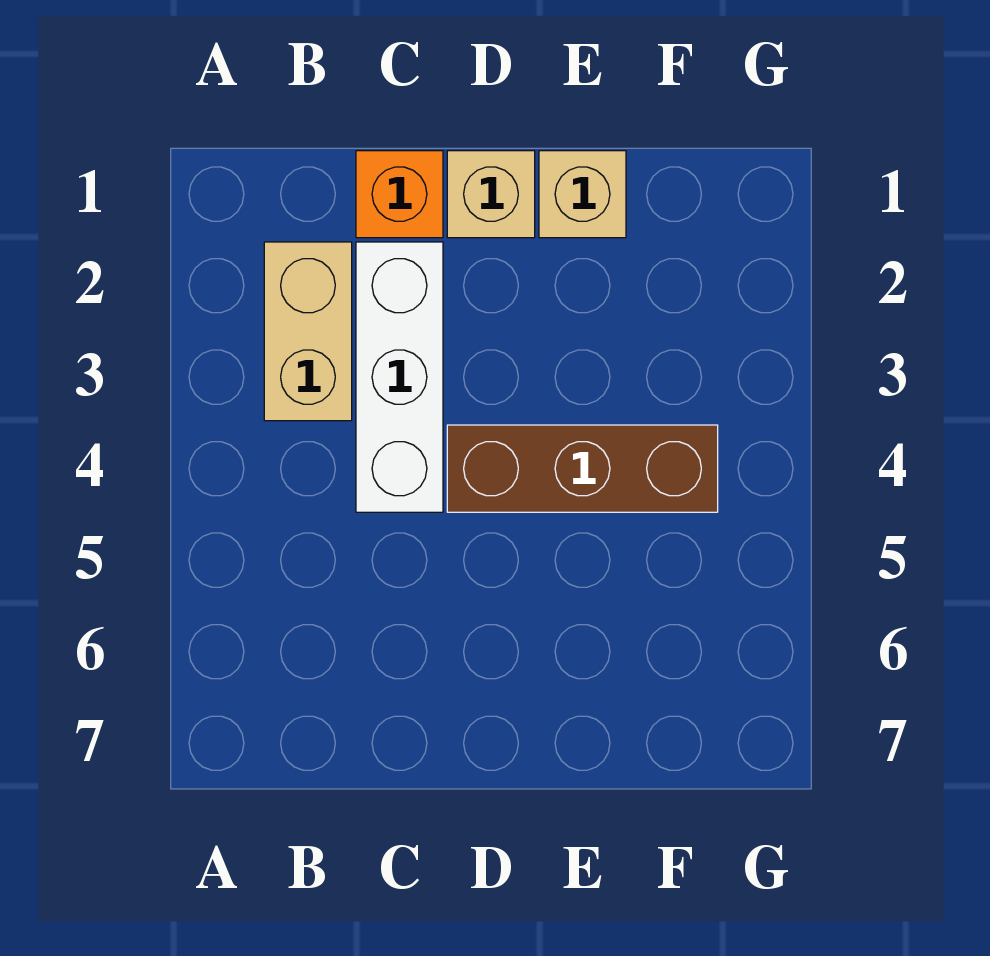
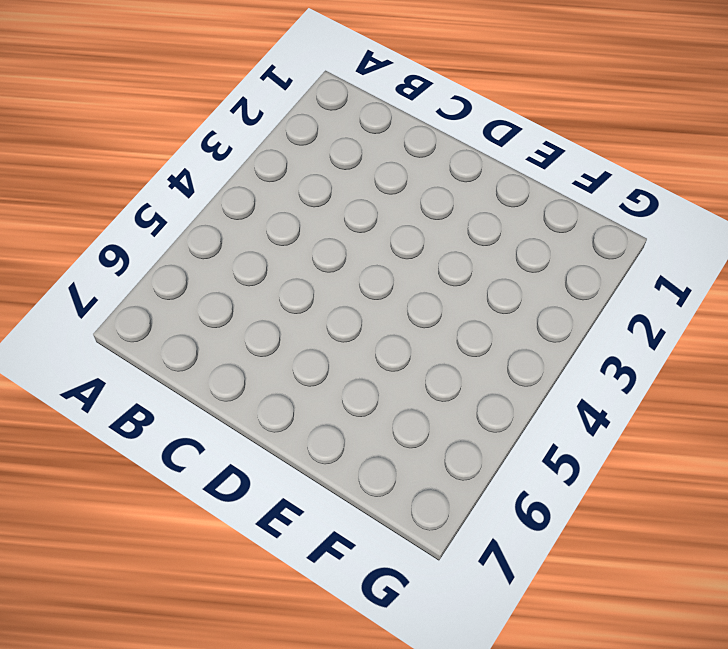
none -> tan brick B2:B3 level 1
none -> orange brick C1 level 1

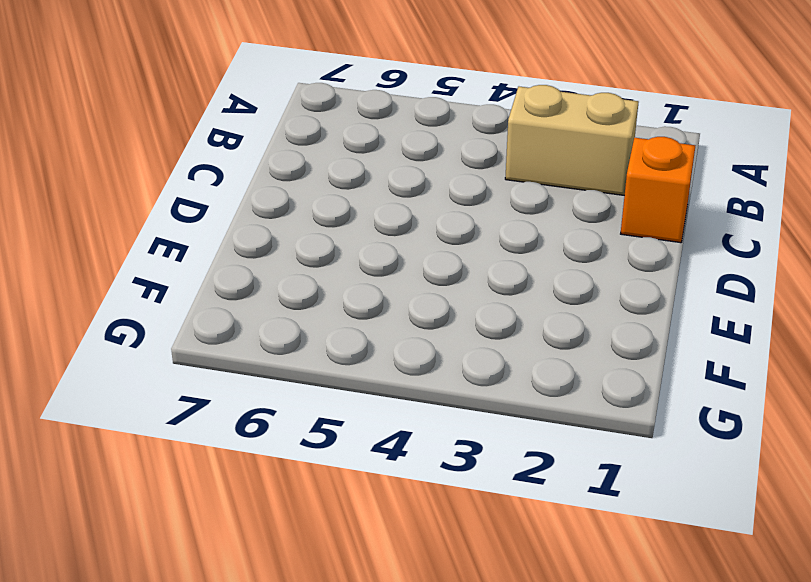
none -> white brick C2:C4 level 1
none -> tan brick D1 level 1

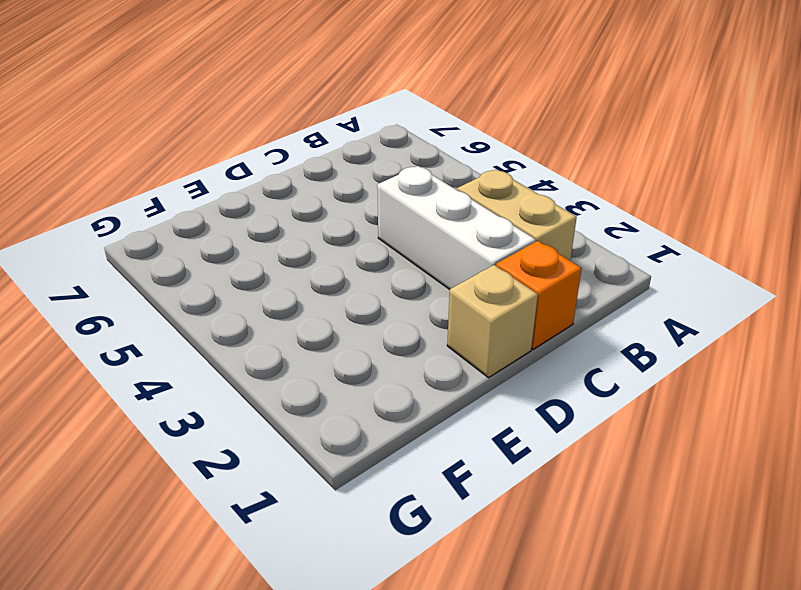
none -> brown brick D4:F4 level 1
none -> tan brick E1 level 1

